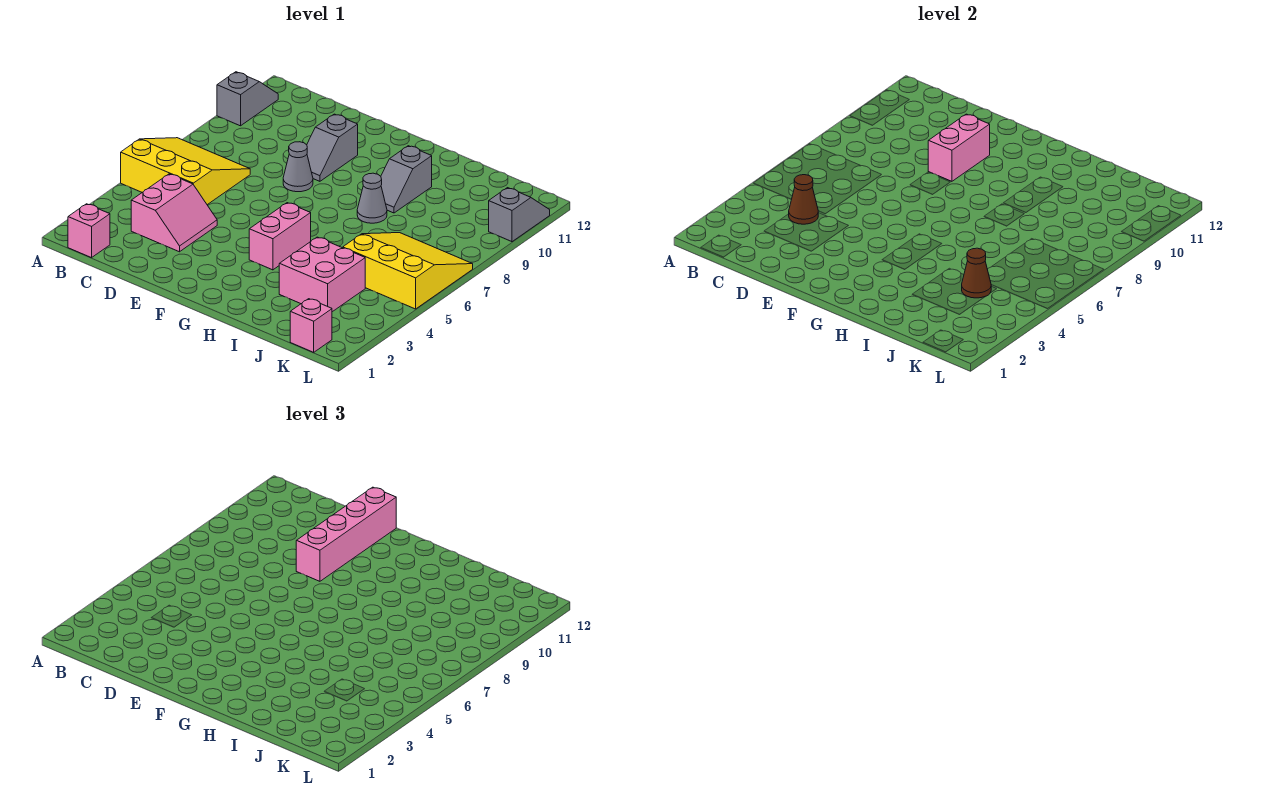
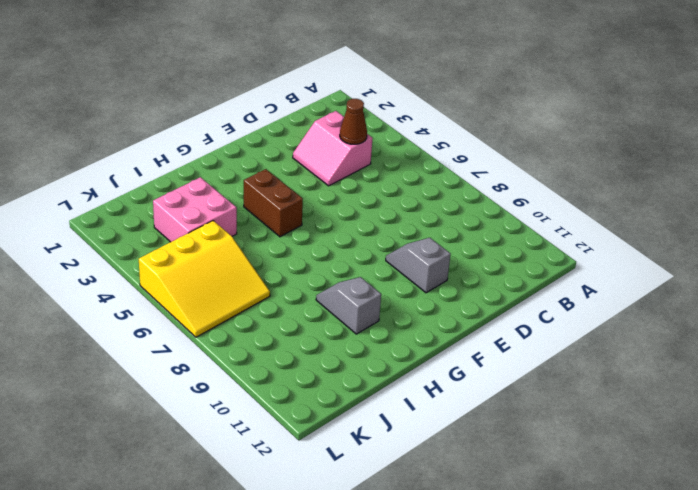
brown brick G4:G5 level 1 -> pink brick G4:G5 level 1
none -> yellow slope A5:C7 level 1 top 5
none -> grey slope A10:A11 level 1 top 10
none -> pink brick B1 level 1

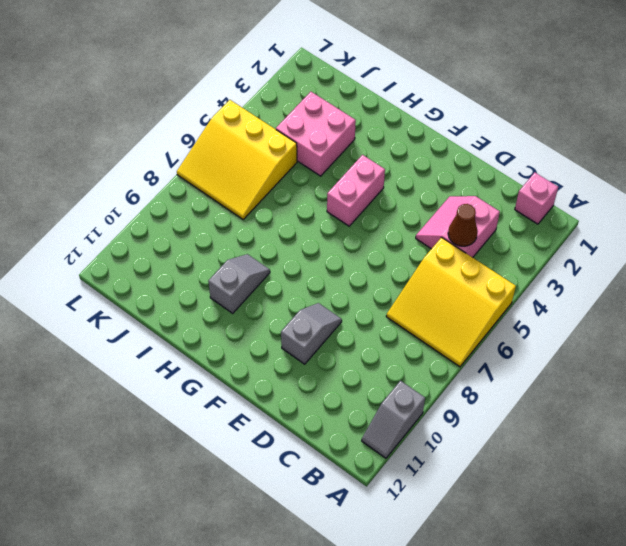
none -> grey cone E8 level 1
none -> grey cone H8 level 1
none -> pink brick K1 level 1

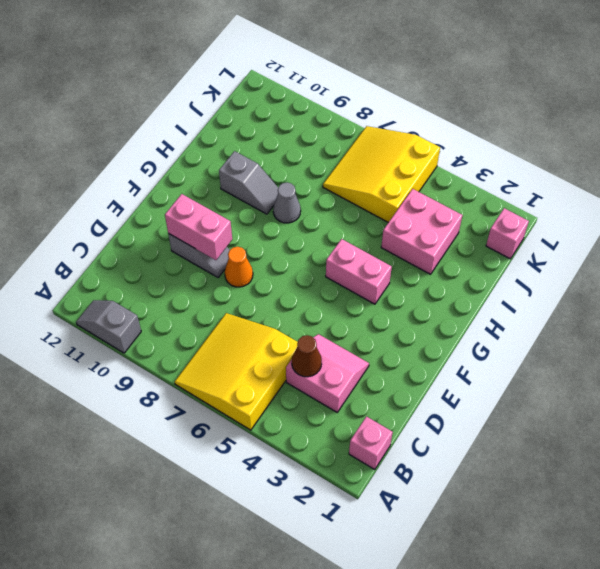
orange cone E8 level 1 -> grey cone E8 level 1
none -> grey slope L10:L11 level 1 top 10
none -> brown cone J4 level 2
none -> pink brick E9:E12 level 3

